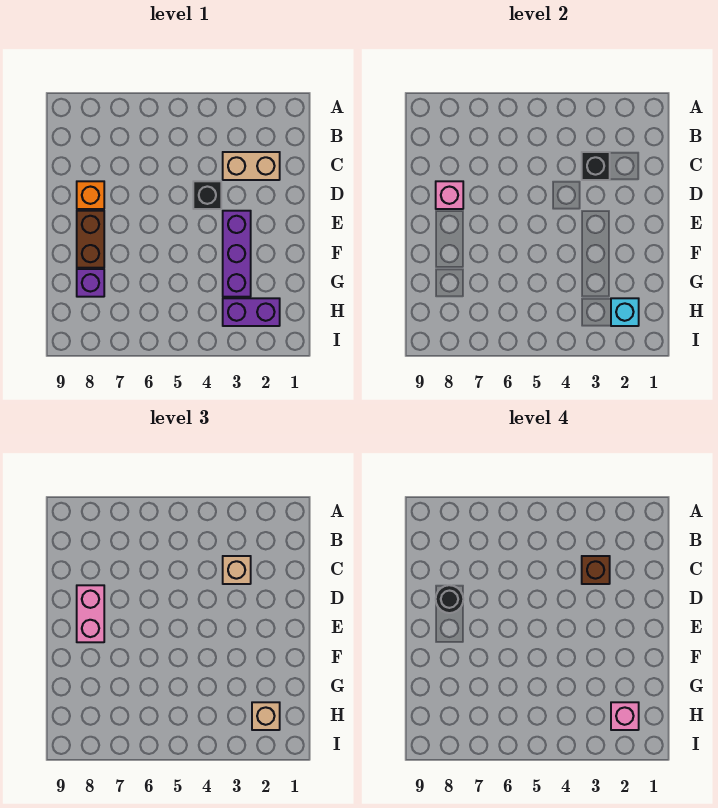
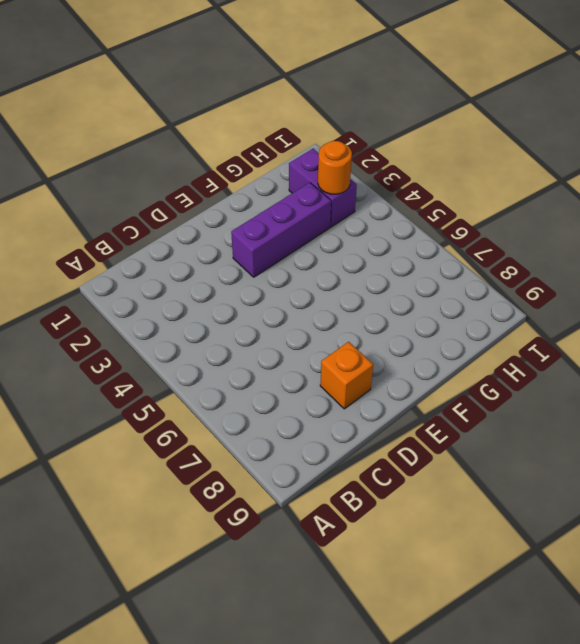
orange round brick H3 level 2 -> none
none -> tan brick C2:C3 level 1
none -> black brick D4 level 1
none -> brown brick E8:F8 level 1

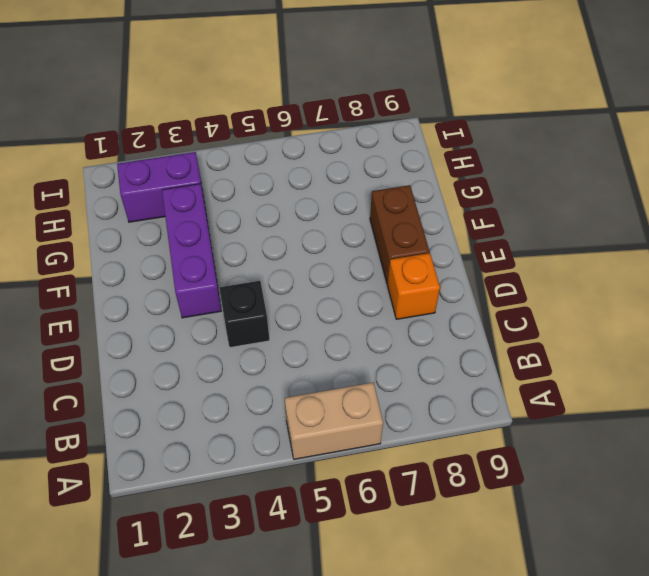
tan brick A5:A6 level 1 -> tan brick C2:C3 level 1
none -> purple brick G8 level 1
none -> black brick C3 level 2
none -> pink brick D8 level 2

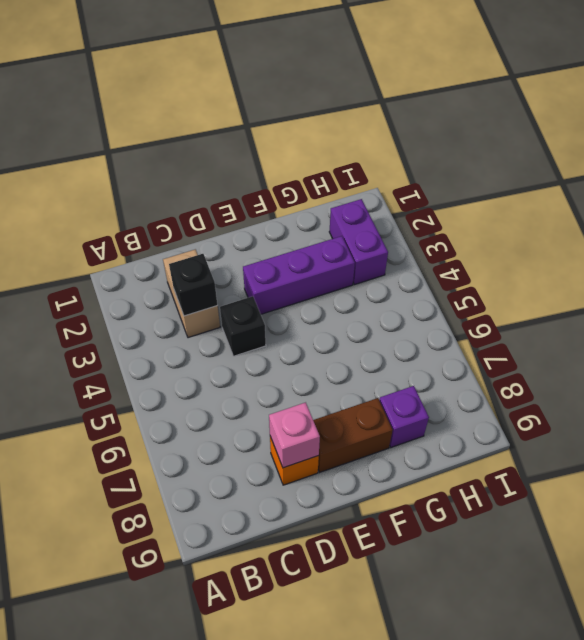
none -> cyan brick H2 level 2
none -> tan brick C3 level 3
none -> pink brick D8:E8 level 3

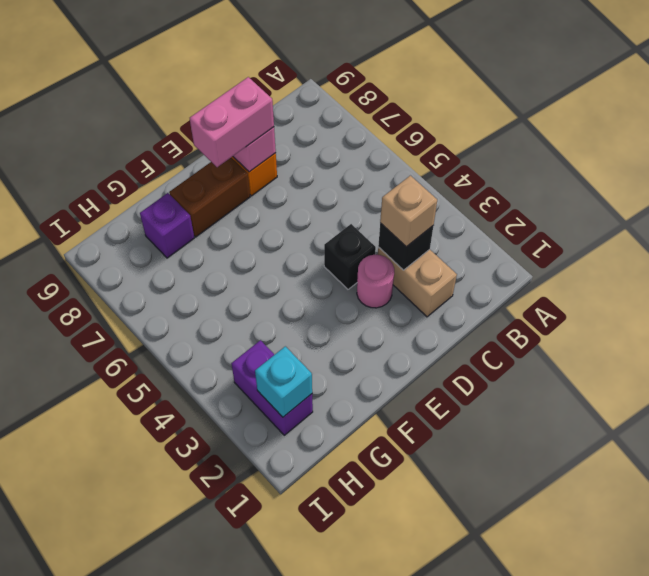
pink round brick D3 level 1 -> none
none -> purple brick E3:G3 level 1
none -> tan brick H2 level 3
none -> brown brick C3 level 4

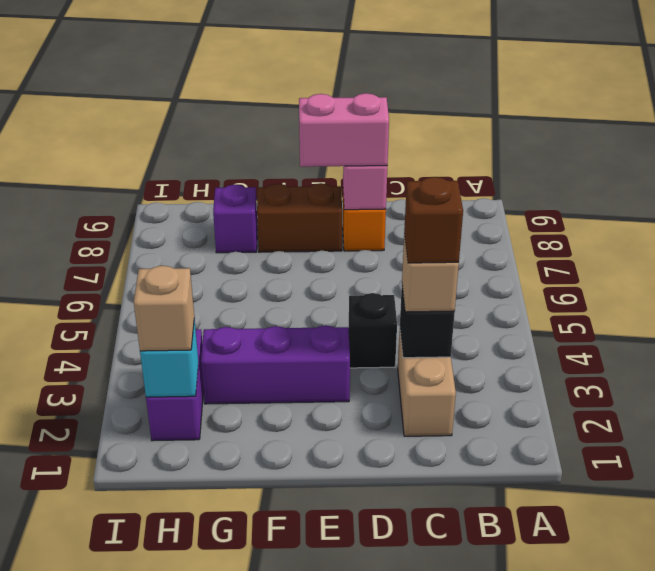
none -> black round brick D8 level 4
none -> pink brick H2 level 4

